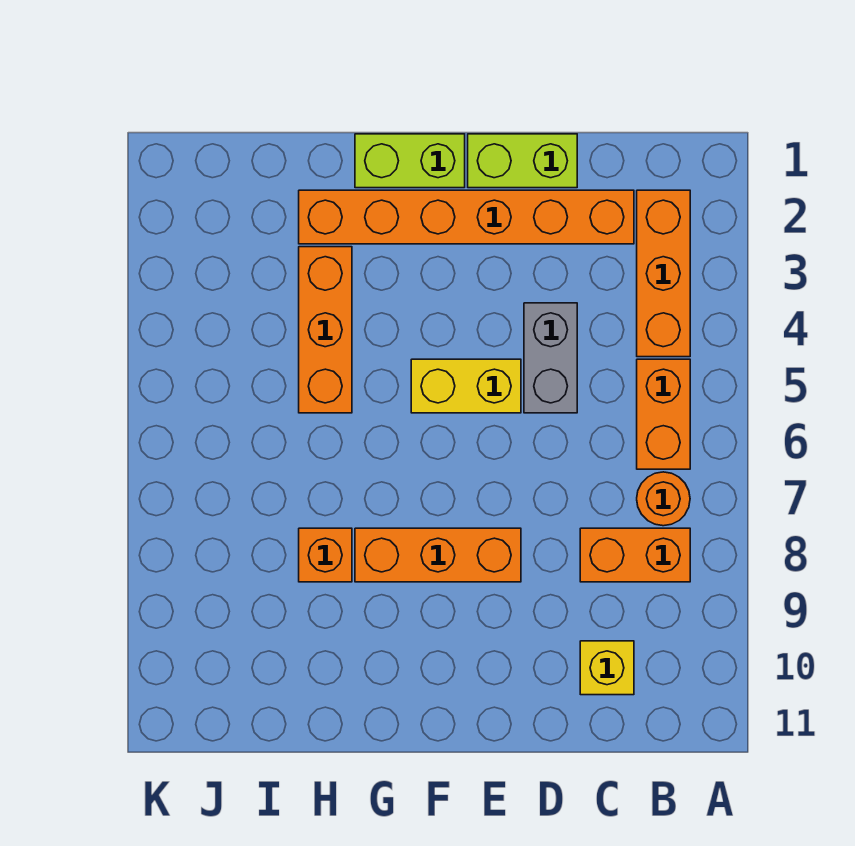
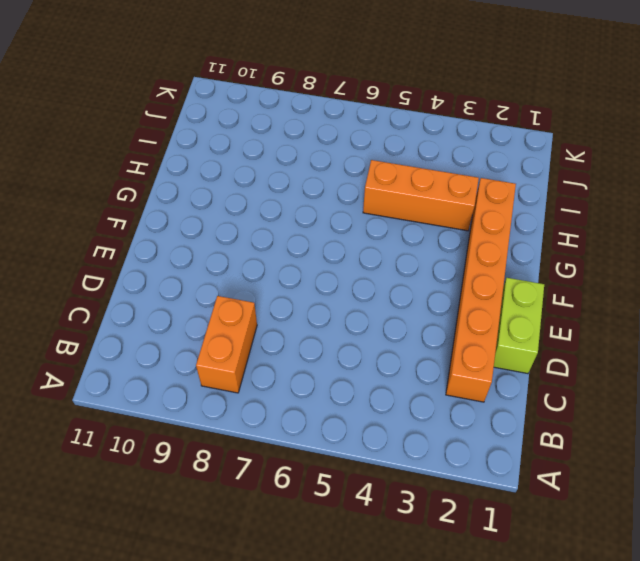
none -> orange brick B2:B4 level 1
none -> orange brick B5:B6 level 1
none -> orange round brick B7 level 1

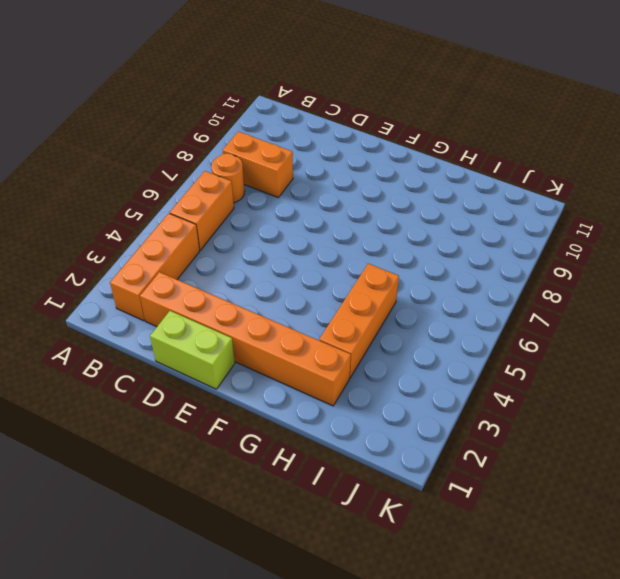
none -> yellow brick C10 level 1
none -> grey brick D4:D5 level 1
none -> yellow brick E5:F5 level 1

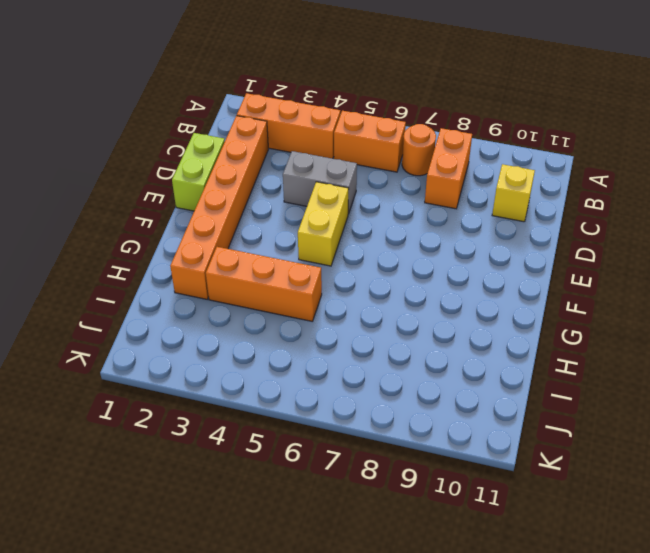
none -> orange brick E8:G8 level 1
none -> lime brick F1:G1 level 1
none -> orange brick H8 level 1

